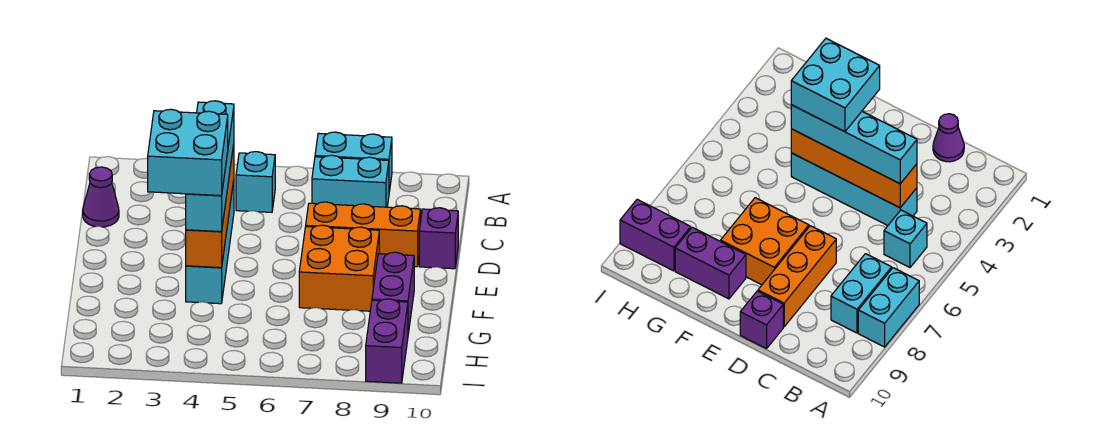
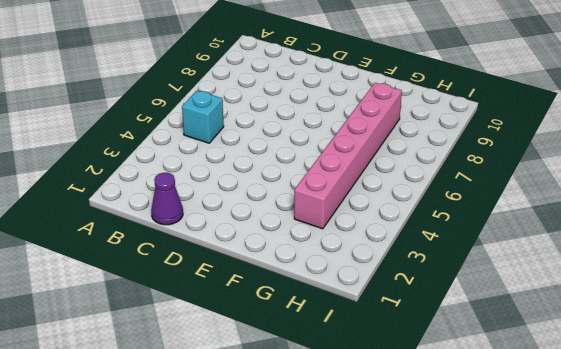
pink brick G3:G8 level 1 -> none
none -> cyan brick A7:A8 level 1
none -> cyan brick B7:B8 level 1
none -> cyan brick C4:F4 level 1

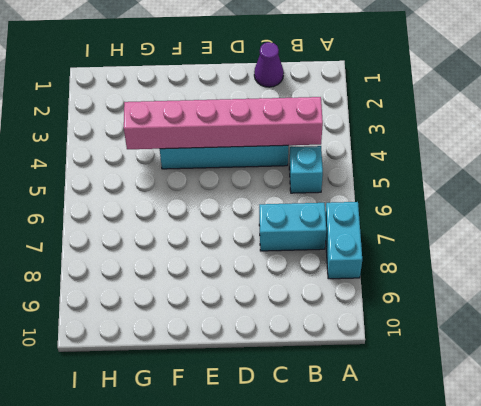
pink brick B4:G4 level 2 -> orange brick C4:F4 level 2
cyan brick B7:C7 level 1 -> cyan brick B7:B8 level 1
none -> orange brick D7:D9 level 1
none -> purple brick D10 level 1
none -> orange brick E7:F8 level 1

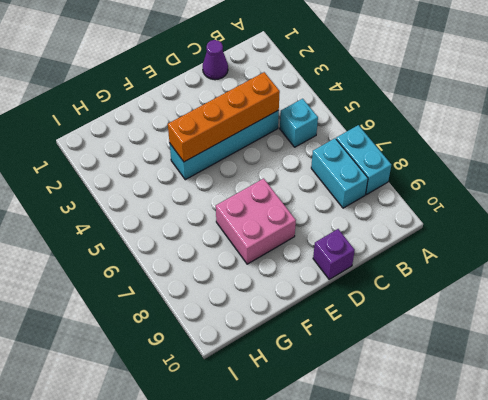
pink brick E7:F8 level 1 -> orange brick E7:F8 level 1
none -> orange brick D7:D9 level 1
none -> purple brick F9:G9 level 1
none -> purple brick H9:I9 level 1

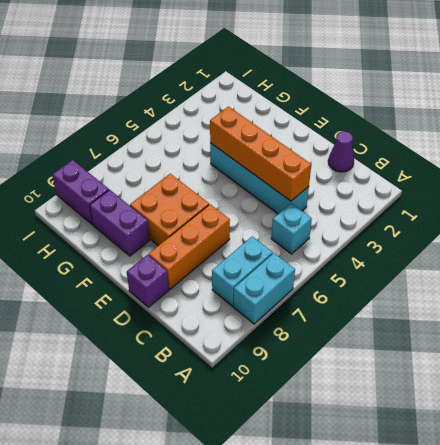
none -> cyan brick C4:F4 level 3
none -> cyan brick E3:F4 level 4

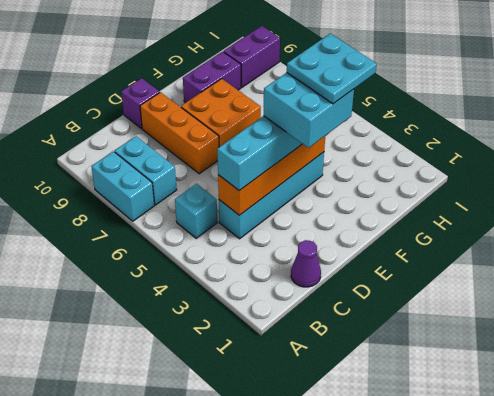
cyan plate F3:G4 level 5 -> none

